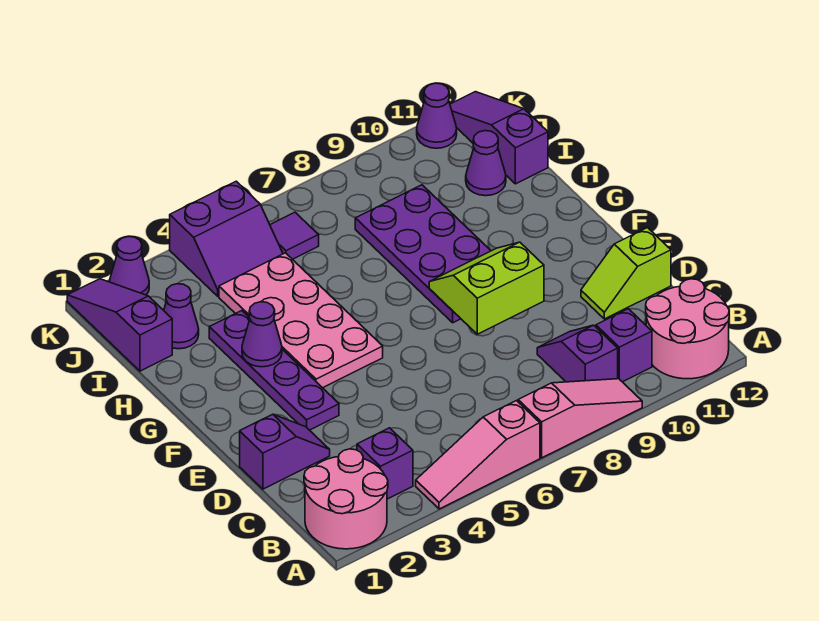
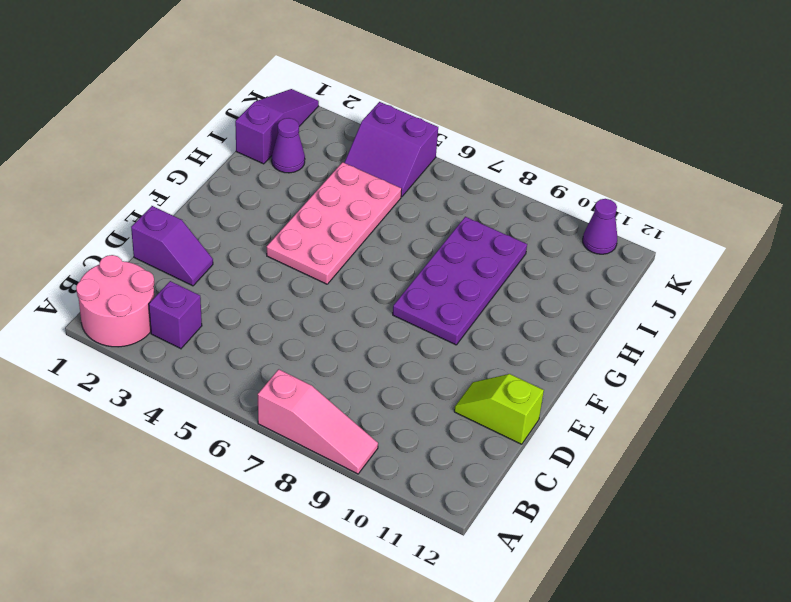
none -> pink slope A4:A6 level 1 top 6
none -> pink round brick A11:B12 level 1
none -> purple slope B9:C9 level 1 top B

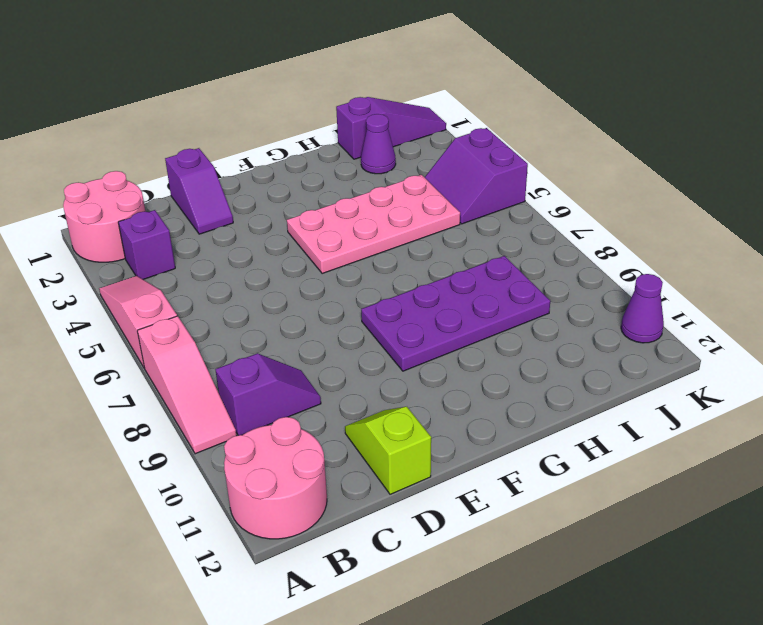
none -> purple brick B10 level 1
none -> purple plate E3:H3 level 1
none -> purple cone I11 level 1

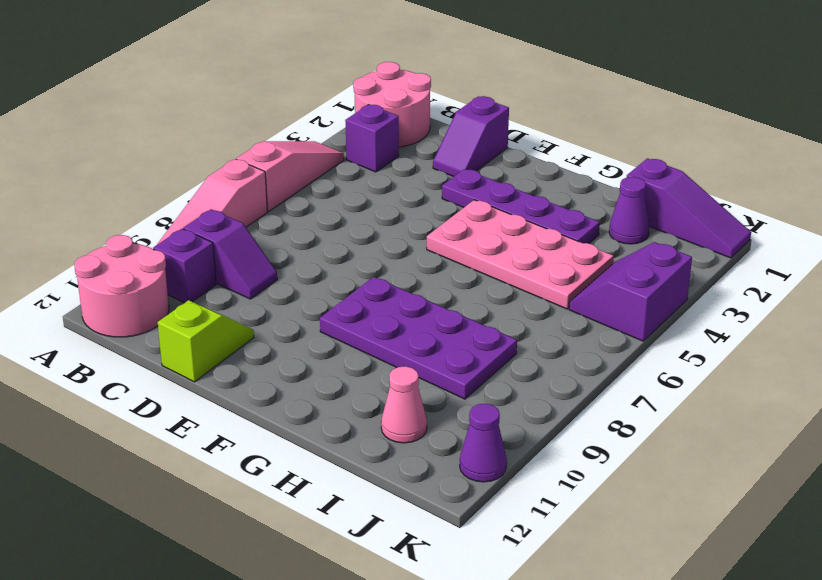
pink cone I11 level 1 -> purple cone I11 level 1
none -> purple slope I12:K12 level 1 top I
none -> purple tile J6 level 1
none -> purple cone K2 level 1

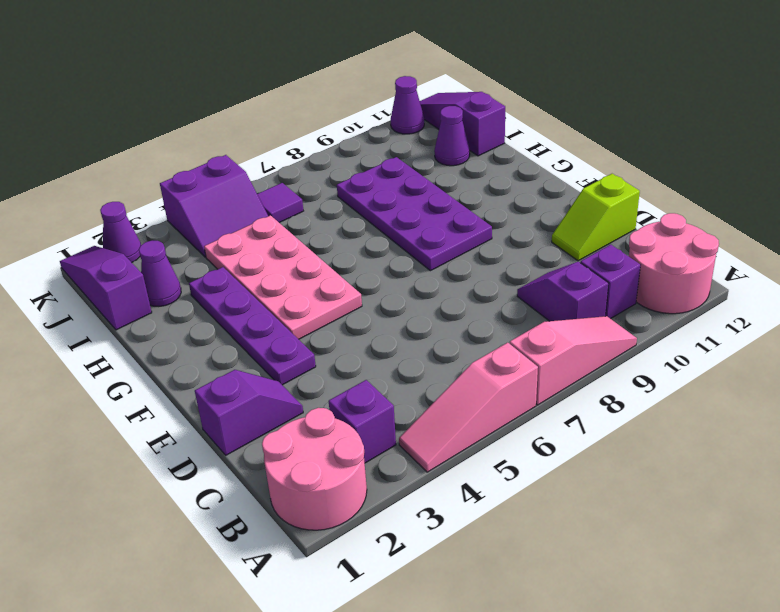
none -> lime slope E8:F9 level 2 top E
none -> purple cone G3 level 2

